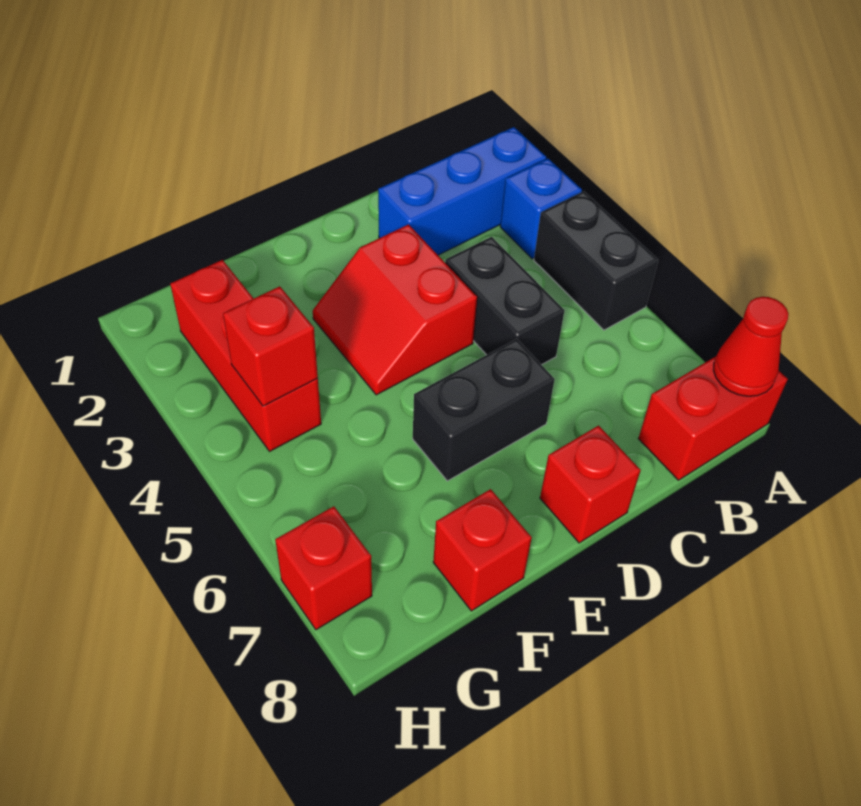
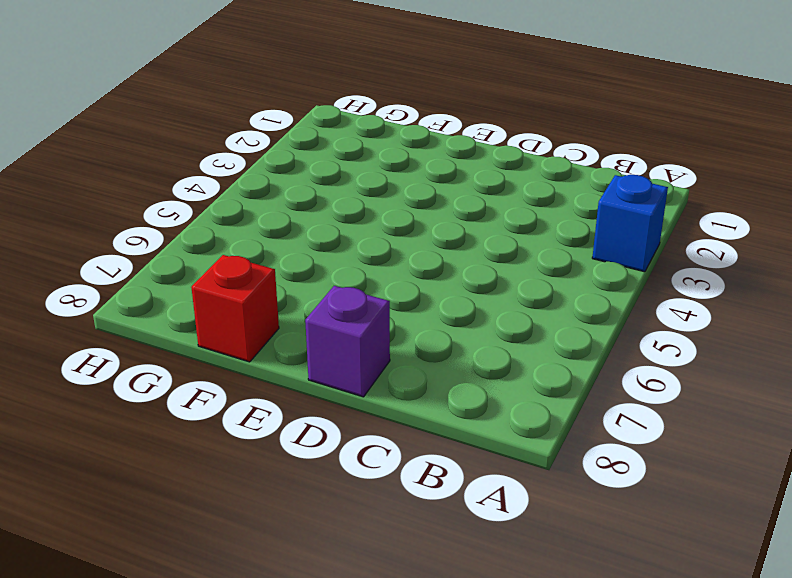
purple brick D8 level 1 -> red brick D8 level 1
none -> blue brick A2:C2 level 1
none -> black brick A4:A5 level 1
none -> red brick A8:B8 level 1

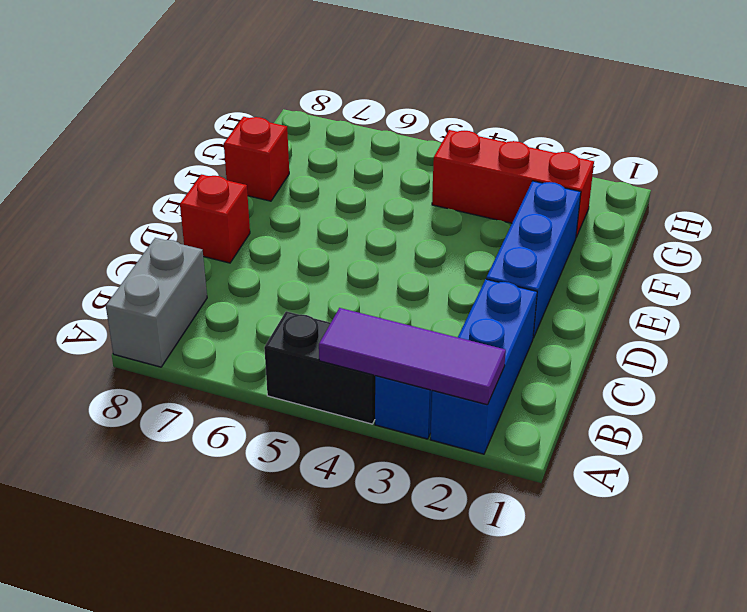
purple tile A2:A4 level 2 -> none
grey brick A8:B8 level 1 -> red brick A8:B8 level 1
blue brick D2:F2 level 1 -> none
none -> black brick C4:C5 level 1
none -> red slope D3:E4 level 1 top D
none -> black brick D6:E6 level 1

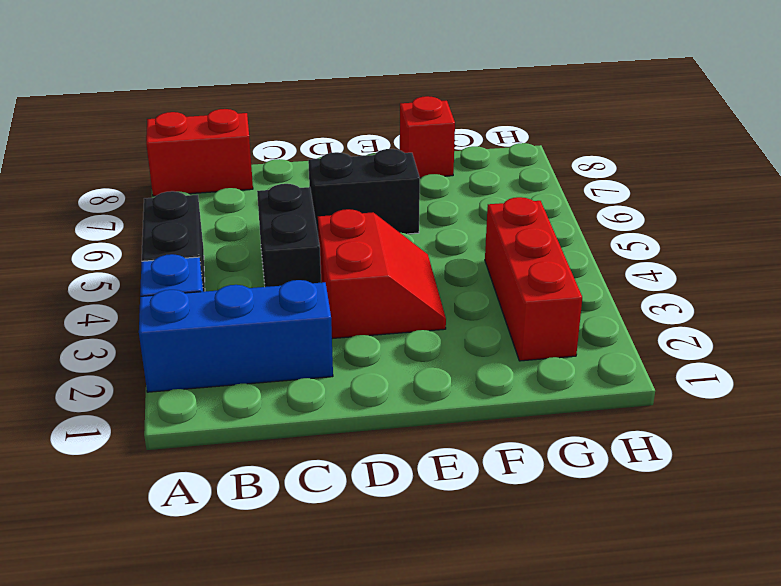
none -> red brick D8 level 1
none -> red brick H7 level 1
none -> red cone A8 level 2

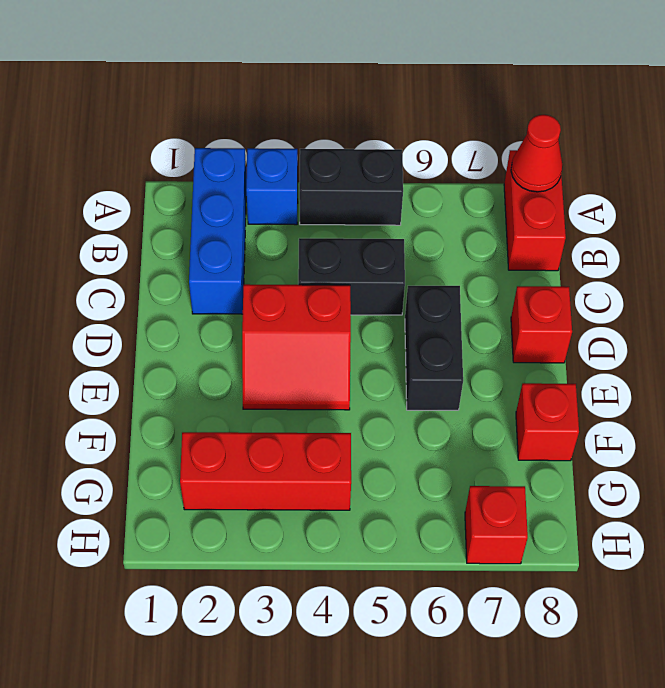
none -> red brick G4 level 2

